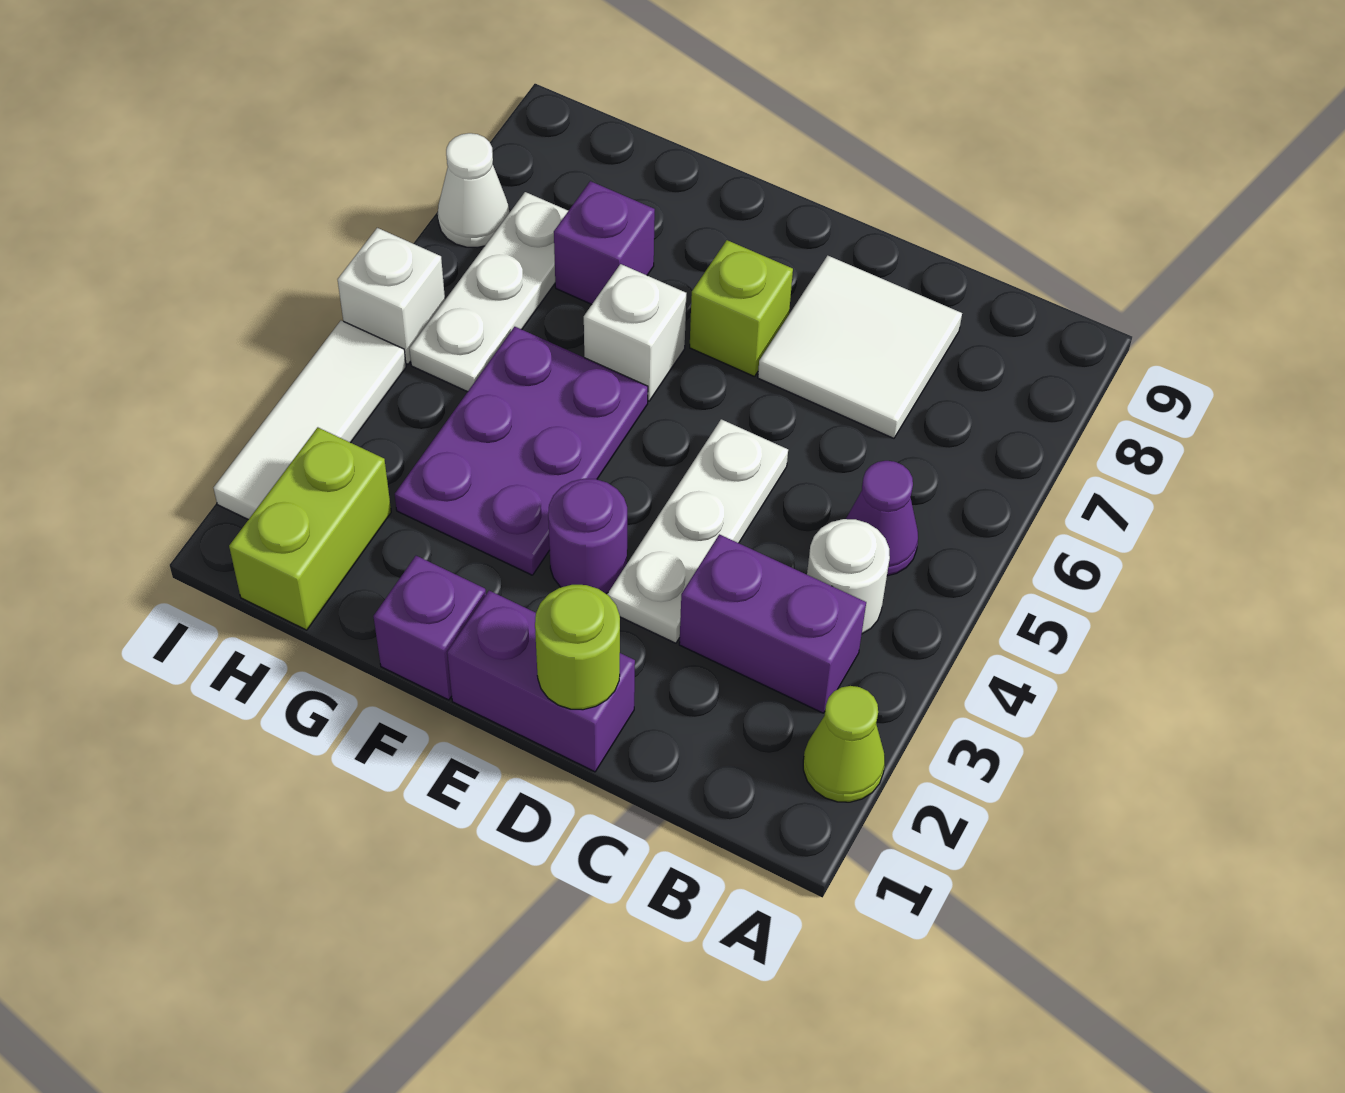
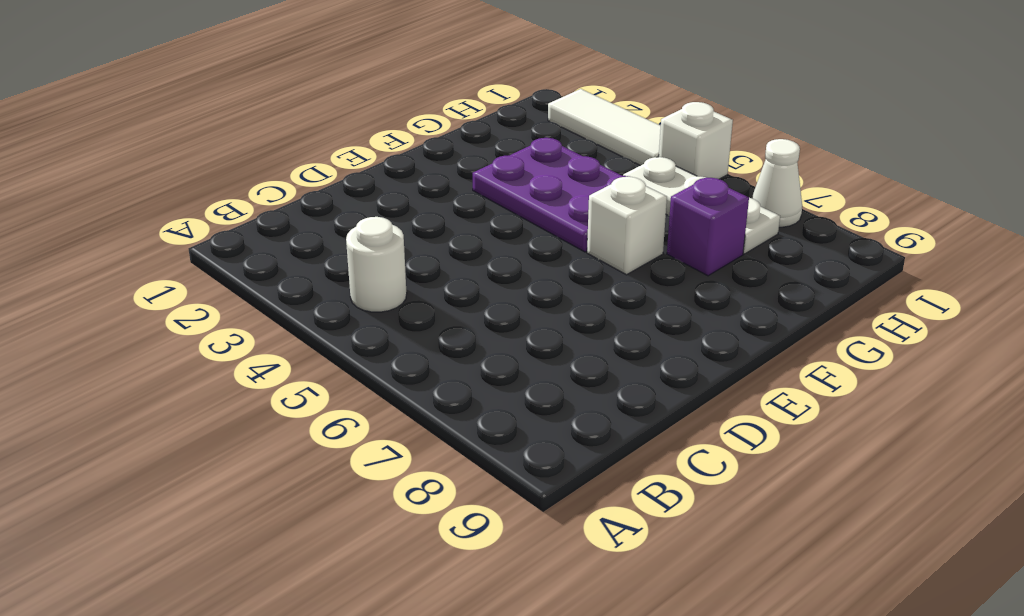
none -> lime cone A2 level 1
none -> purple brick B3:C3 level 1
none -> purple cone B5 level 1

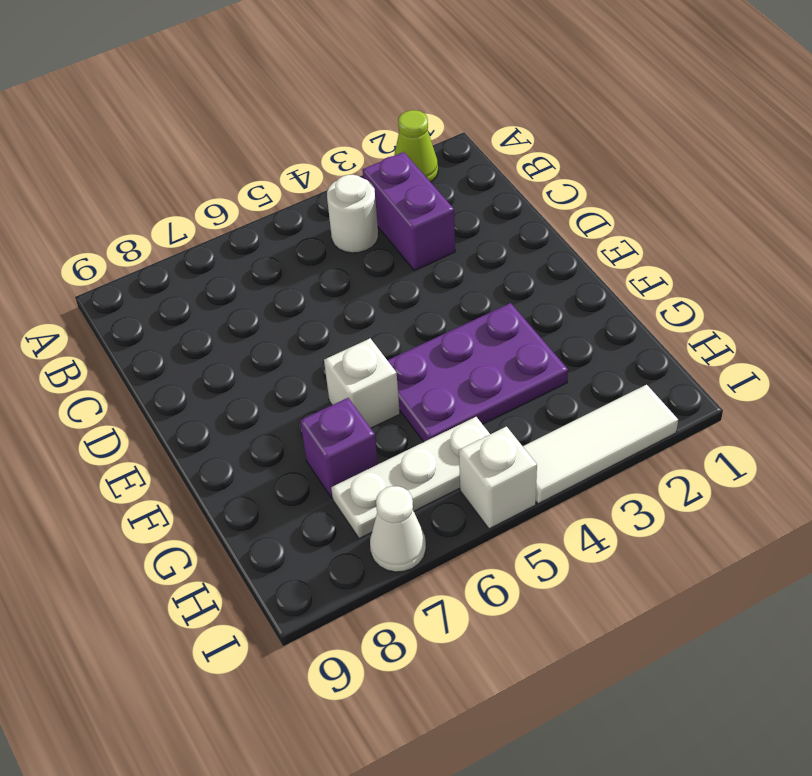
none -> purple cone B5 level 1
none -> white tile C7:D8 level 1
none -> purple brick D1:E1 level 1

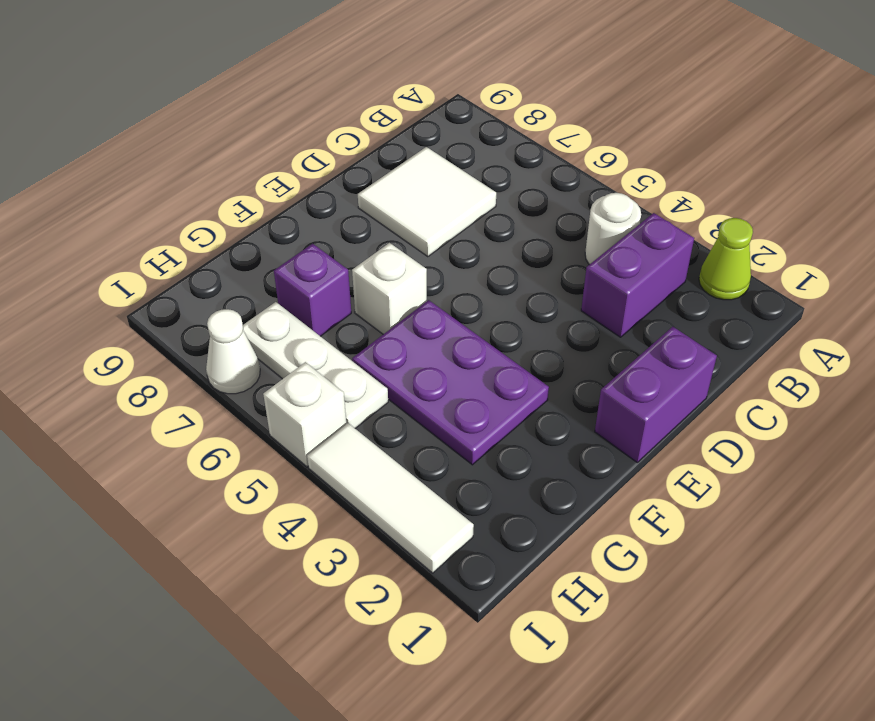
none -> purple cone B5 level 1
none -> white plate D3:D5 level 1
none -> purple round brick E3 level 1

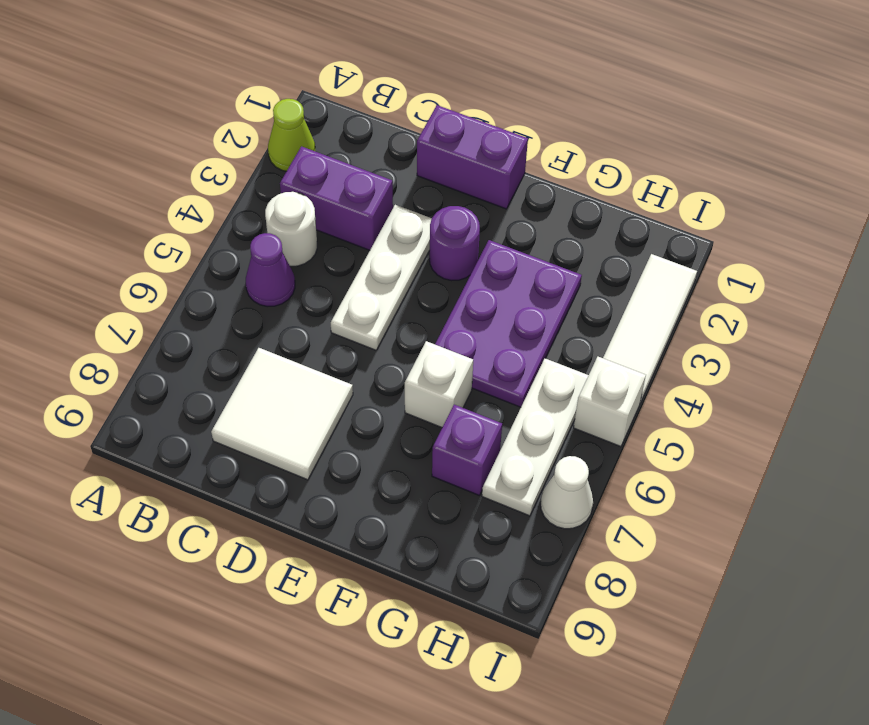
none -> lime brick E7 level 1
none -> purple brick F1 level 1
none -> lime brick H1:H2 level 1

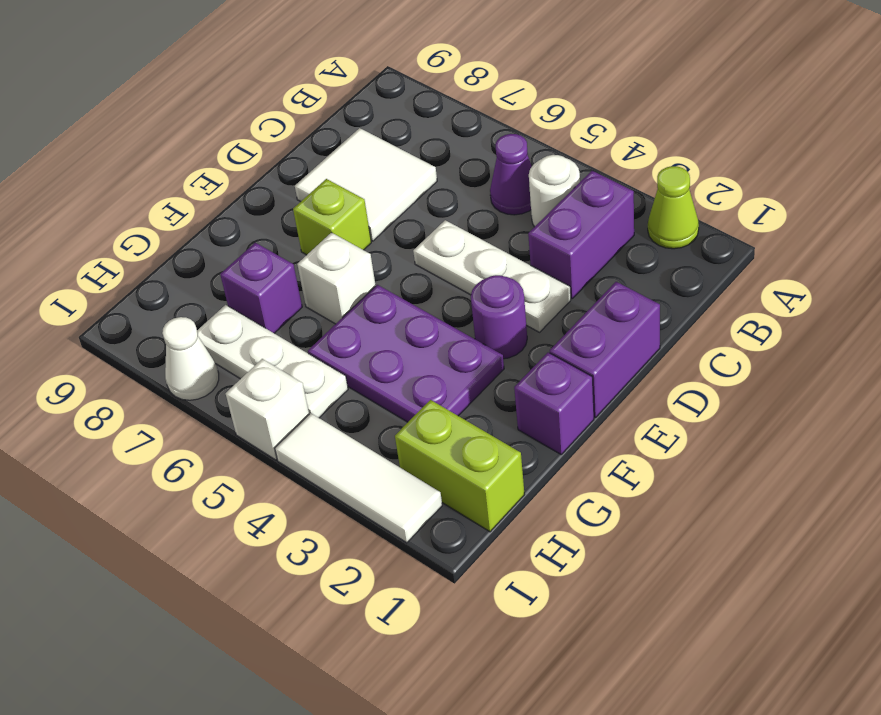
none -> lime round brick D1 level 2

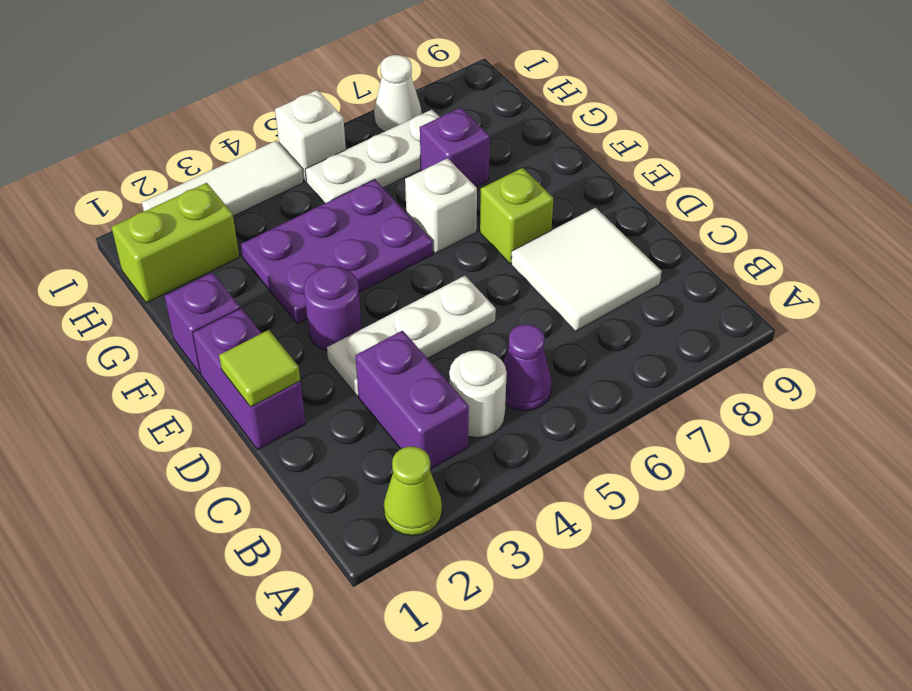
lime tile D1 level 2 -> lime round brick D1 level 2

